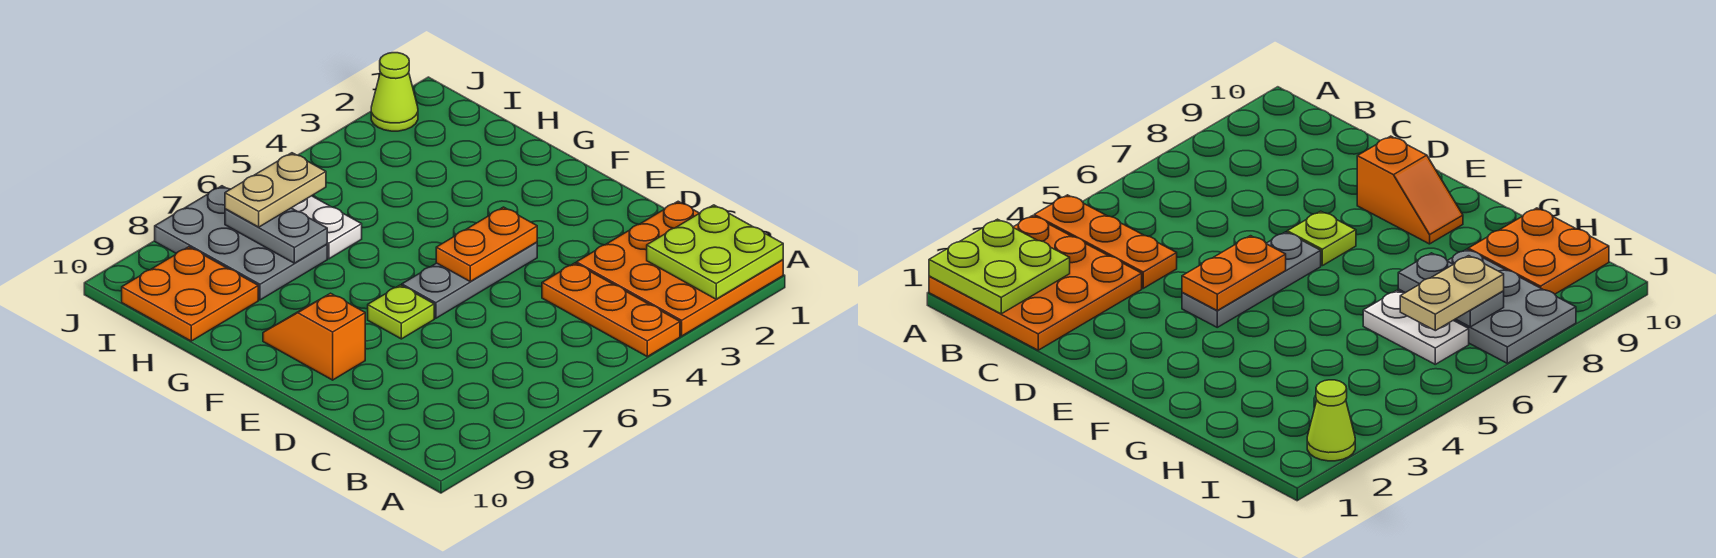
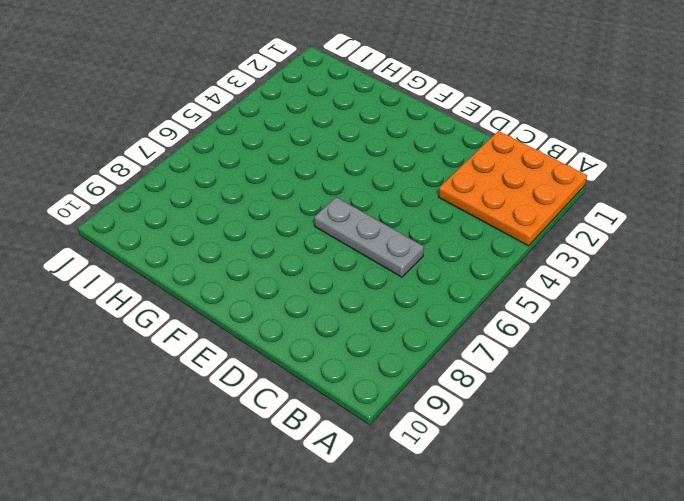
grey plate C6:E6 level 1 -> grey plate E4:E6 level 1
none -> orange plate A4:C4 level 1
none -> lime plate E7 level 1
none -> orange slope E9:F9 level 1 top E

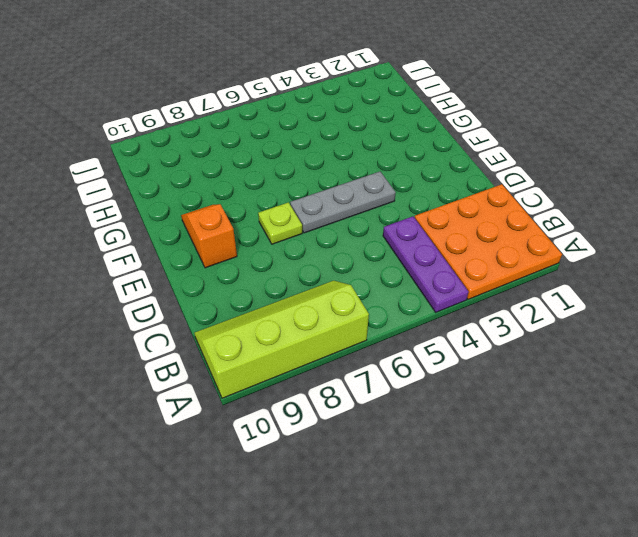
purple plate A4:C4 level 1 -> orange plate A4:C4 level 1
lime slope A7:B10 level 1 top A -> none
none -> white plate H6:I6 level 1
none -> grey plate H7:J8 level 1
none -> orange plate H9:I10 level 1

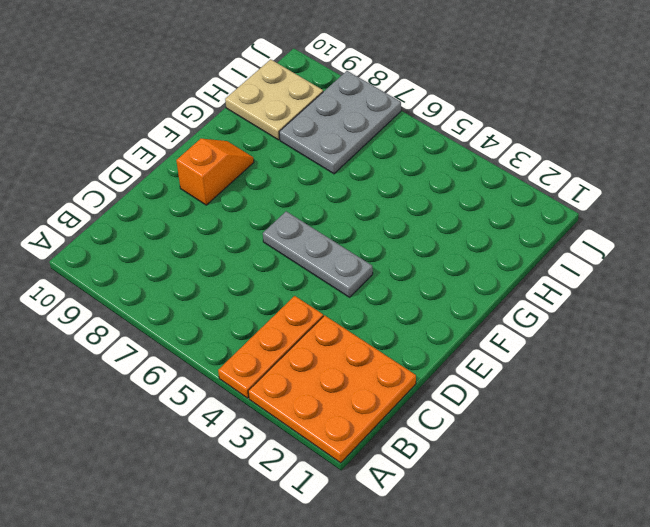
tan plate H9:I10 level 1 -> orange plate H9:I10 level 1
none -> lime plate E7 level 1
none -> white plate H6:I6 level 1
none -> lime cone J2 level 1

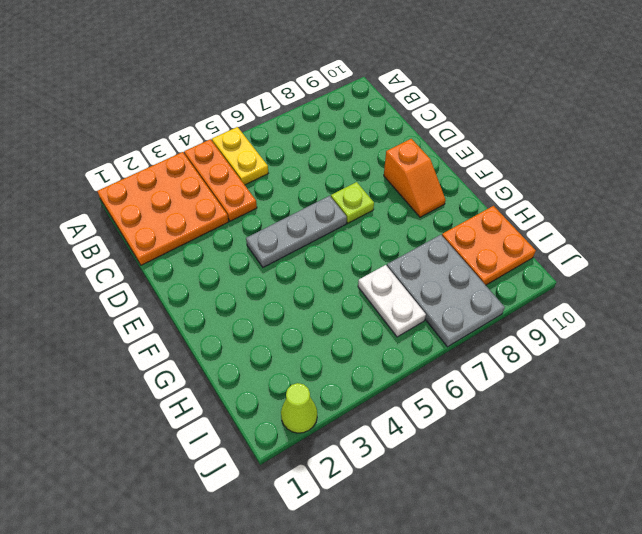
yellow plate A5:B5 level 1 -> none
none -> lime plate A1:B2 level 2
none -> orange plate E4:E5 level 2
none -> grey plate H7:I7 level 2

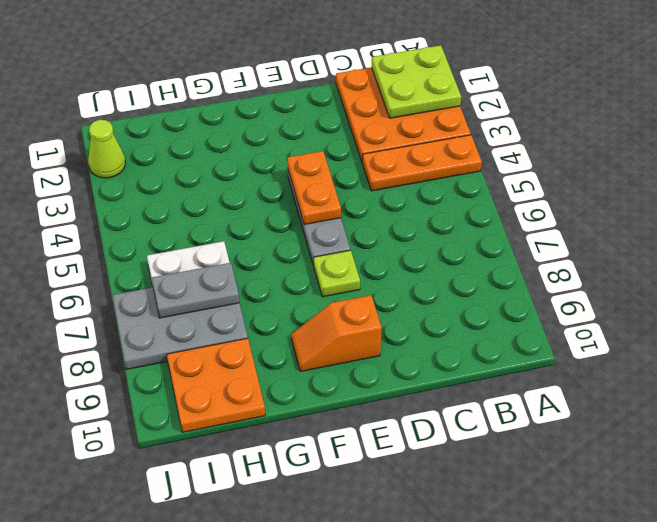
none -> tan plate I6:I7 level 3

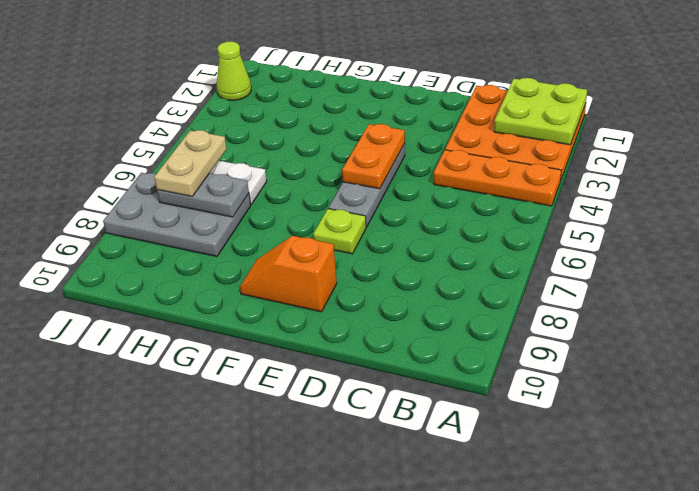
none -> orange plate H9:I10 level 1

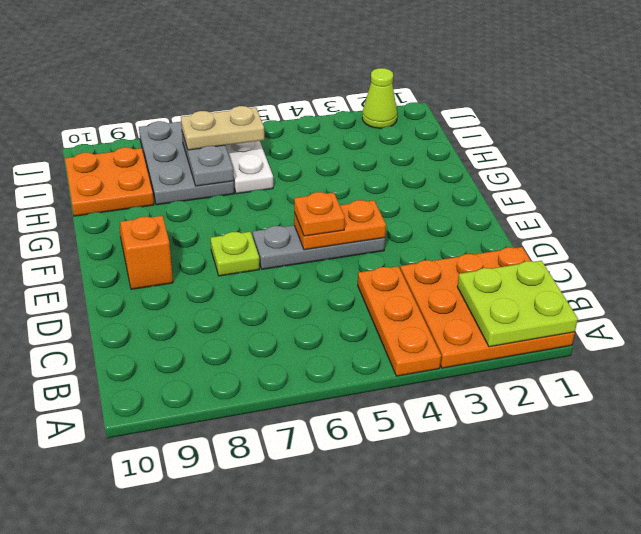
orange plate E5 level 3 -> none

